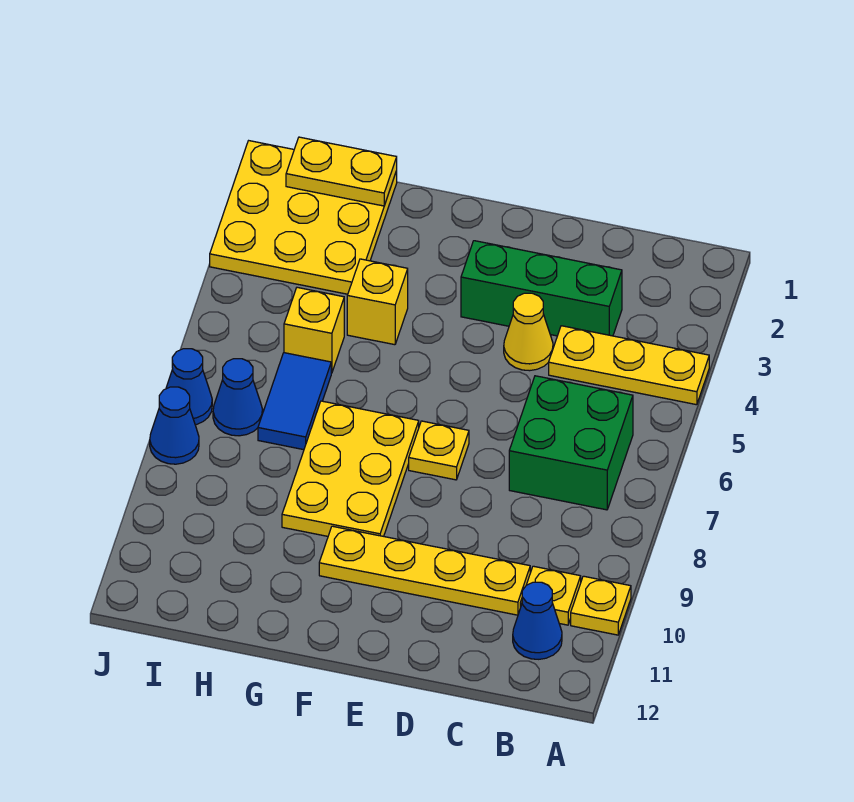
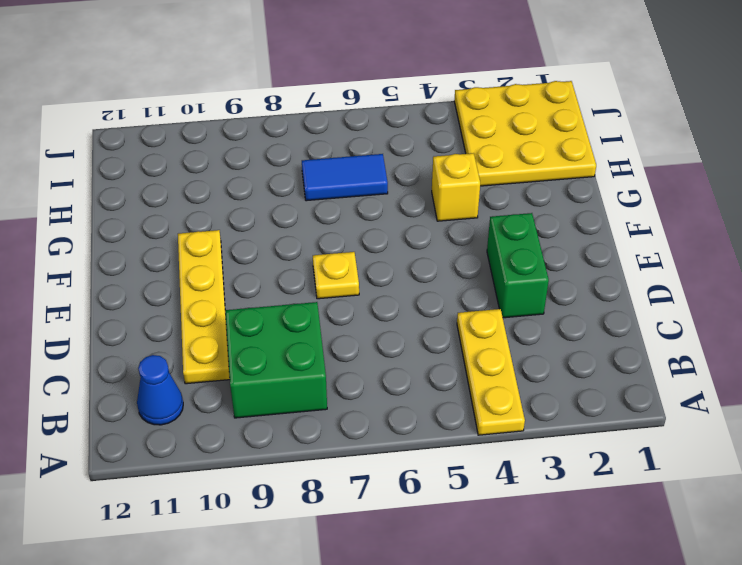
green brick B8:C9 level 1 -> green brick B6:C7 level 1
green brick D3:E3 level 1 -> green brick C3:E3 level 1
none -> yellow plate A10 level 1
none -> yellow plate B10 level 1
none -> yellow cone D4 level 1

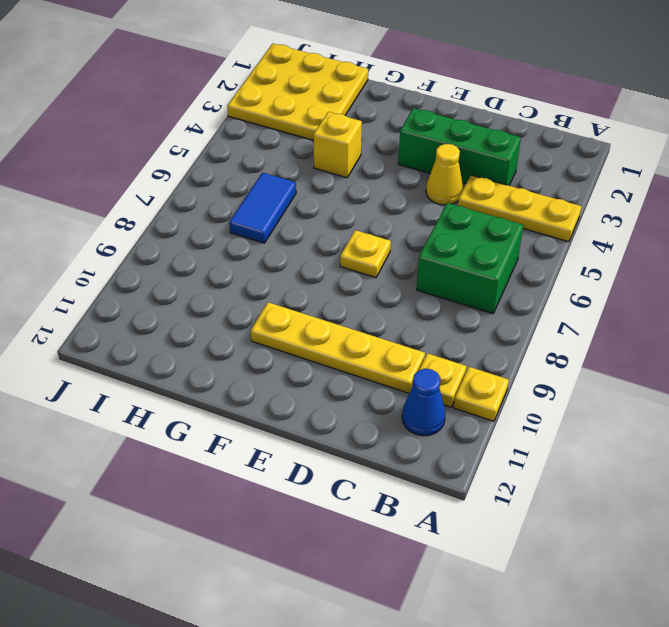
none -> yellow plate F7:G9 level 1
none -> yellow brick H5 level 1
none -> blue cone I7 level 1

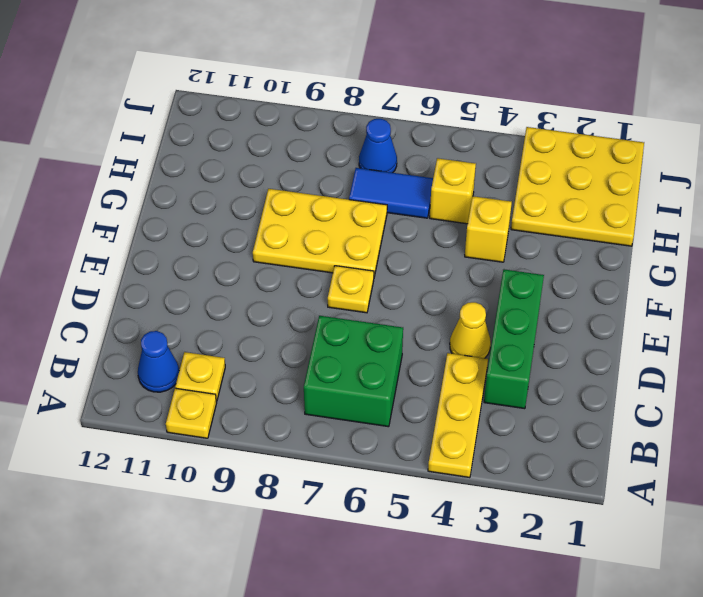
none -> yellow plate C10:F10 level 1
none -> blue cone J7 level 1
none -> blue cone J8 level 1

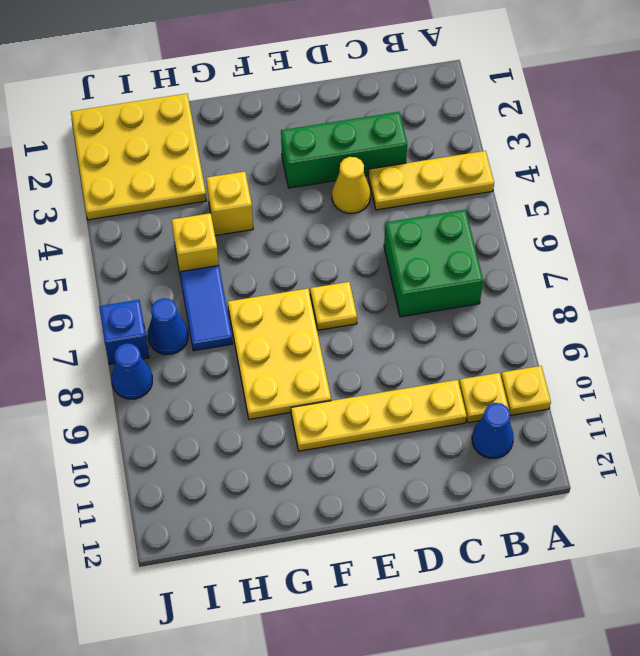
blue brick J7 level 1 -> blue cone J7 level 1
none -> yellow plate H1:I1 level 2

